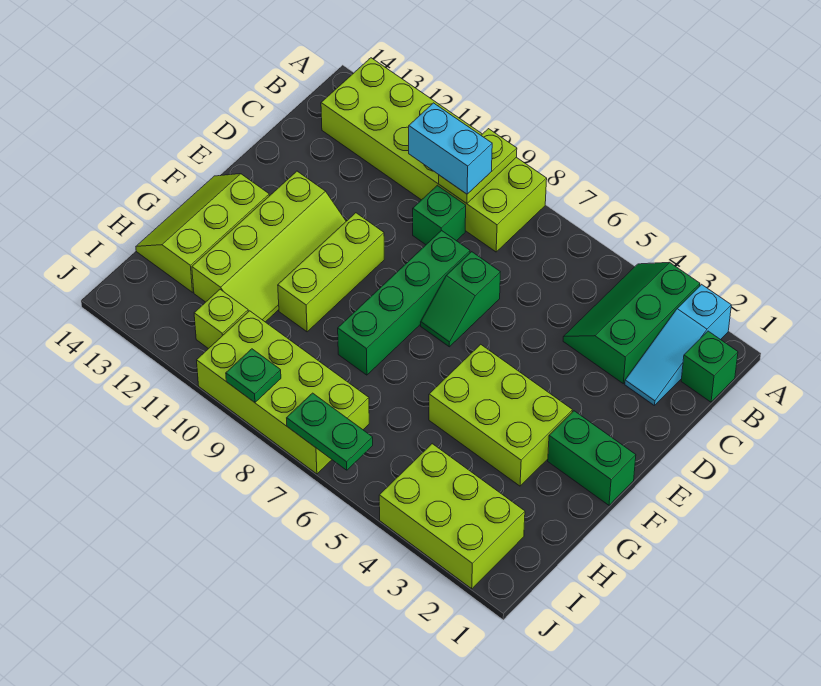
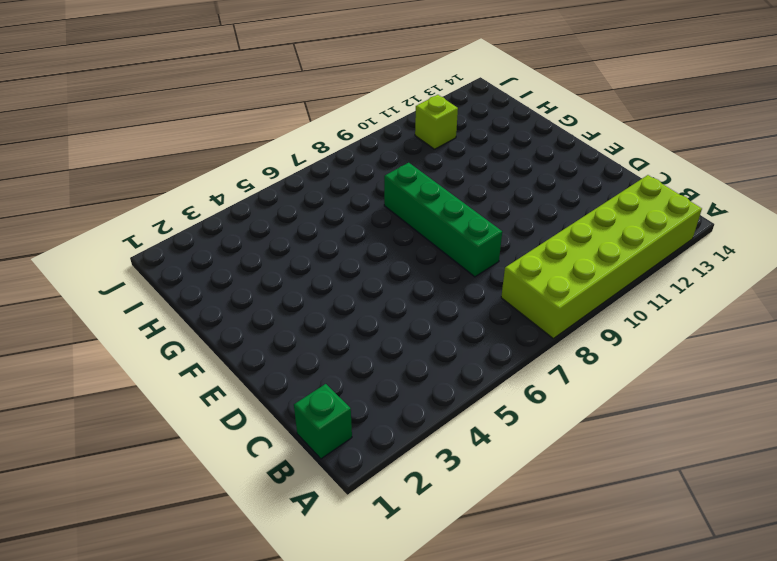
none -> cyan slope A2:C2 level 1 top A
none -> green slope A3:C4 level 1 top 3
none -> green brick C9 level 1

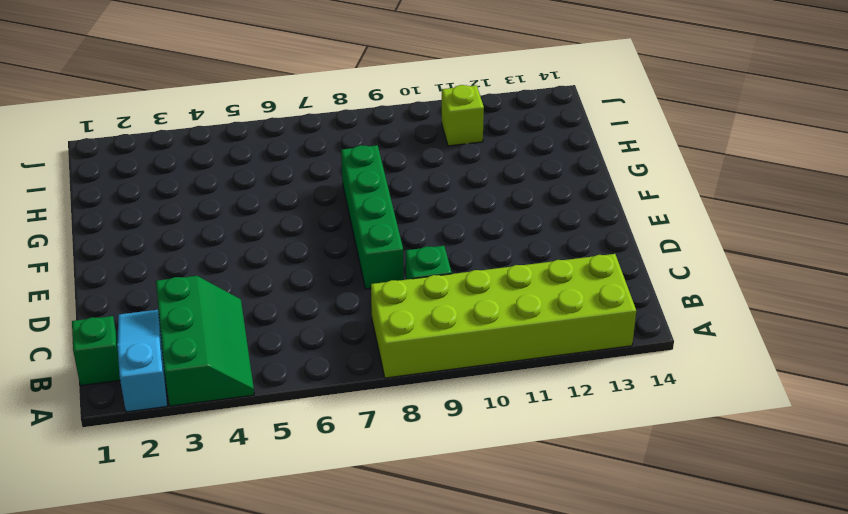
none -> green slope D7:E7 level 1 top D
none -> lime brick E10:G10 level 1
none -> lime slope E11:H12 level 1 top 12

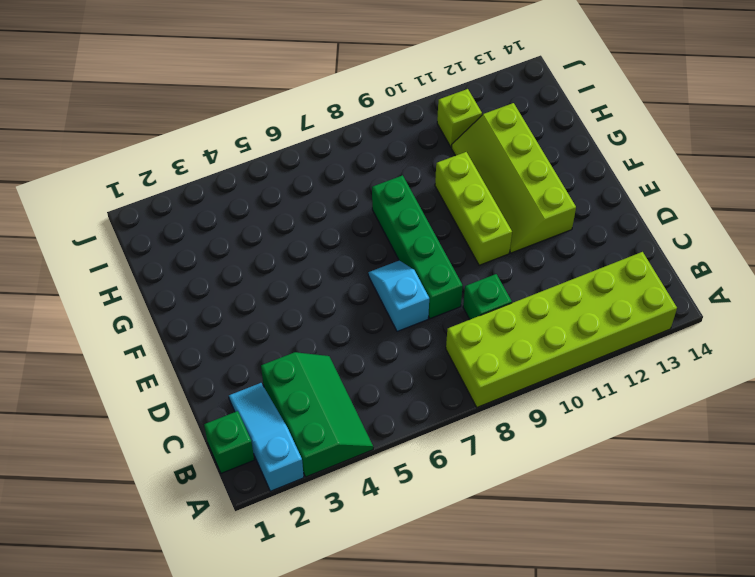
cyan slope D7:E7 level 1 top D -> green slope D7:E7 level 1 top D
none -> green brick F1:F2 level 1
none -> lime brick F3:G5 level 1
none -> lime slope F13:H14 level 1 top 13

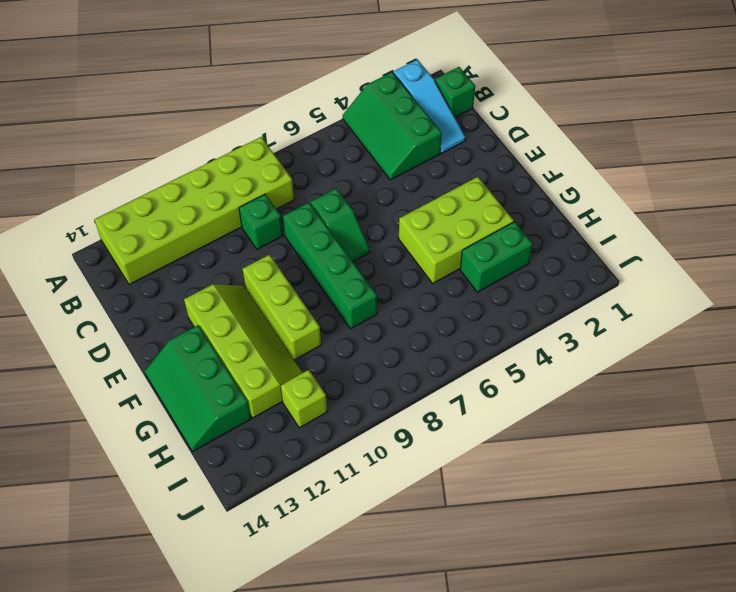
green slope F13:H14 level 1 top 13 -> lime slope F13:H14 level 1 top 13
green brick H3:H4 level 1 -> green brick F1:F2 level 1
none -> lime brick I2:J4 level 1
none -> lime brick I7:J10 level 1
none -> lime plate A9:B9 level 2

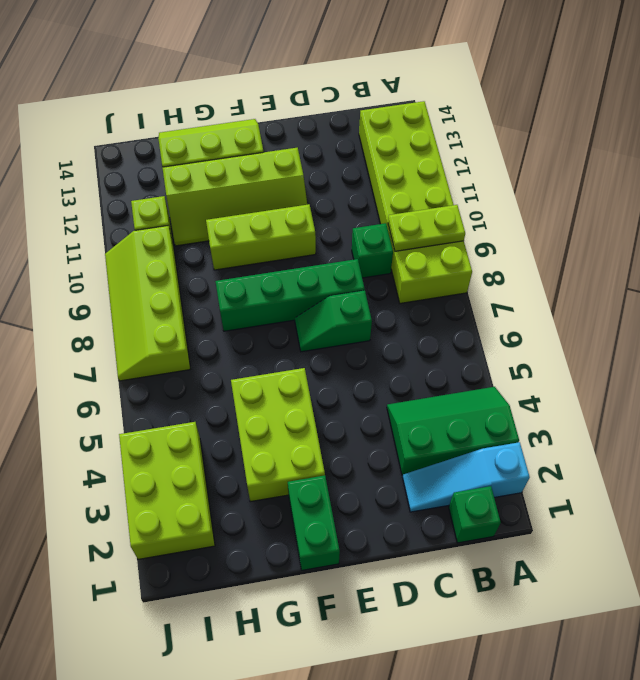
lime slope I7:J10 level 1 top I -> lime brick I7:J10 level 1
none -> green plate J6:J7 level 2
none -> green plate J9 level 2
none -> cyan brick B9:B10 level 3

